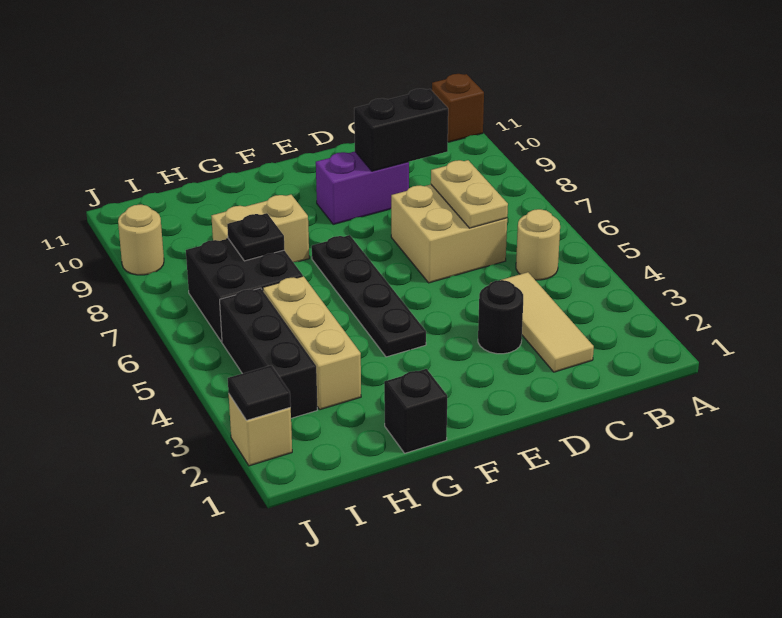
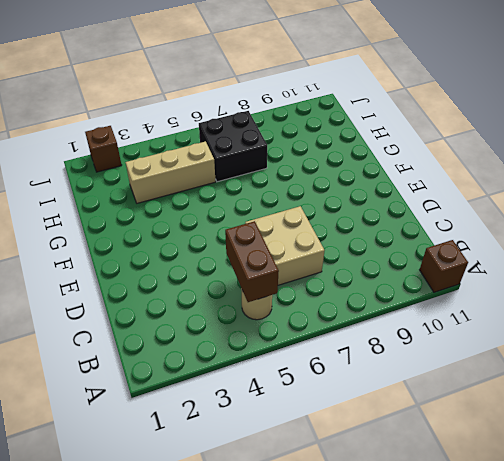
brown brick B5:C5 level 2 -> none
brown brick J2 level 1 -> tan brick J2 level 1
none -> tan tile C2:C4 level 1
none -> black round brick D3 level 1
none -> purple brick D9:E9 level 1

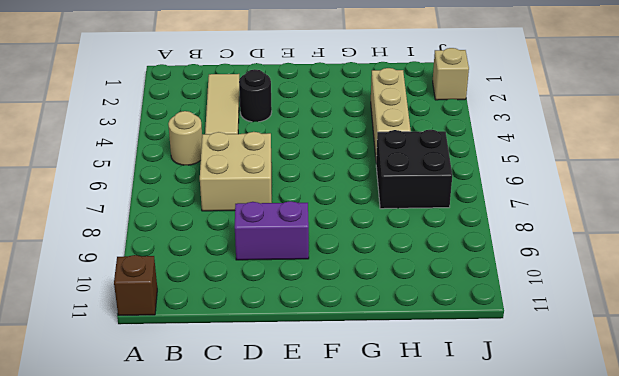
none -> black plate F4:F7 level 1
none -> black brick G1 level 1
none -> tan brick G8:H8 level 1

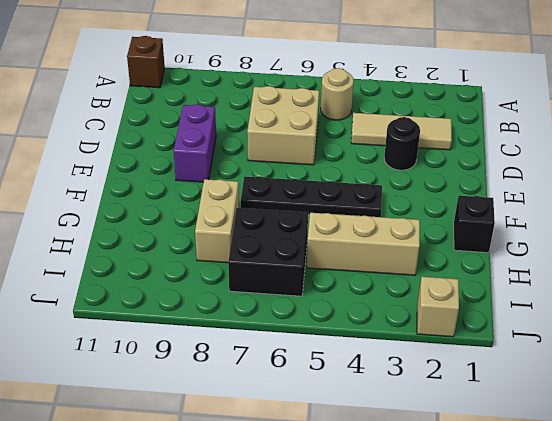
none -> black brick I3:I5 level 1
none -> tan round brick J9 level 1
none -> tan plate C6:C7 level 2

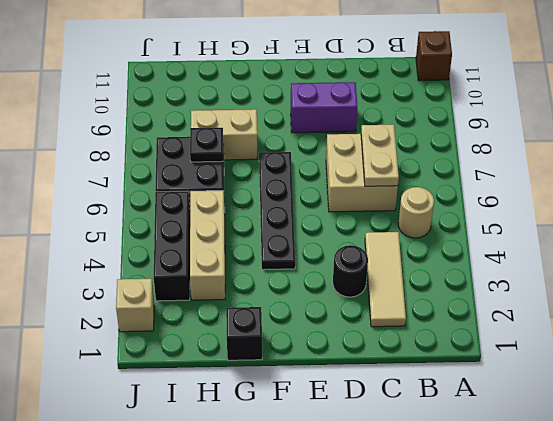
none -> tan round brick J9 level 1
none -> black brick C9:D9 level 2
none -> black tile J2 level 2

